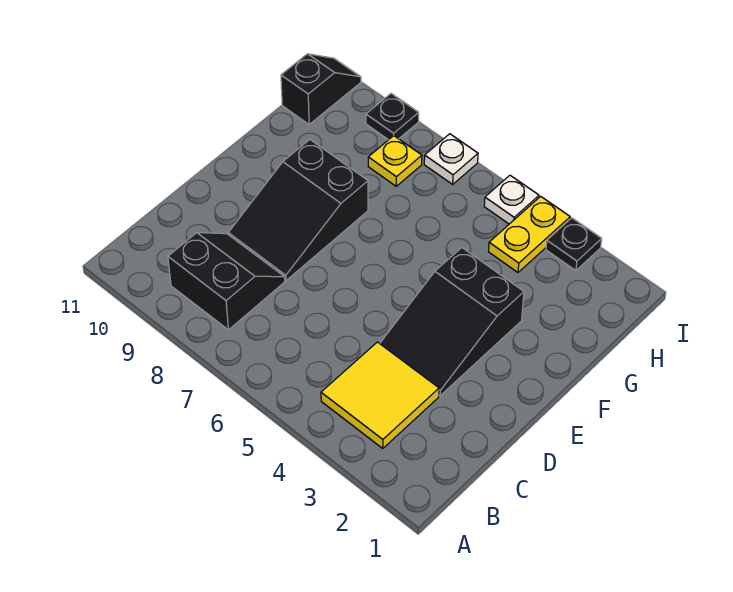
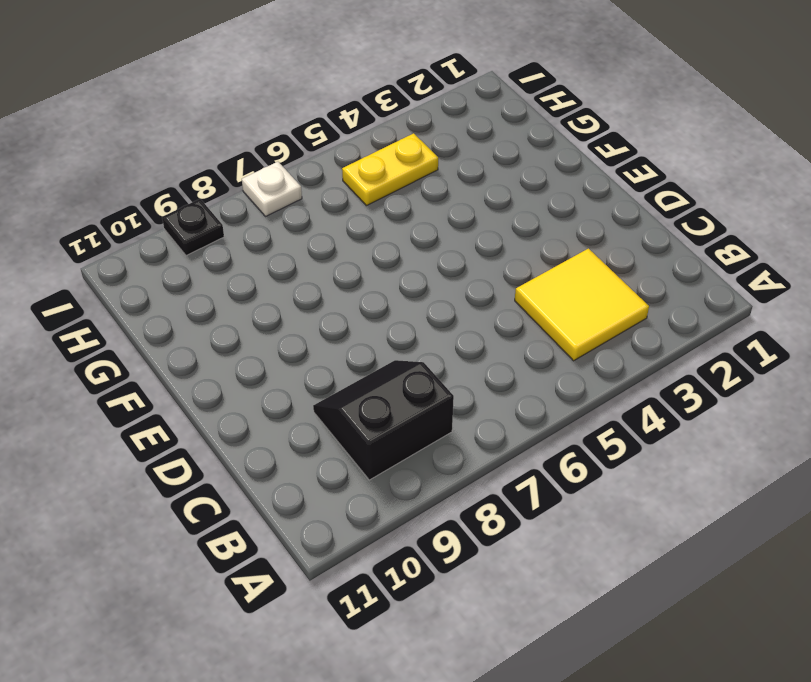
yellow plate H4:H5 level 1 -> yellow plate H4:I4 level 1
none -> black slope D3:F4 level 1 top F
none -> black slope D8:F9 level 1 top F

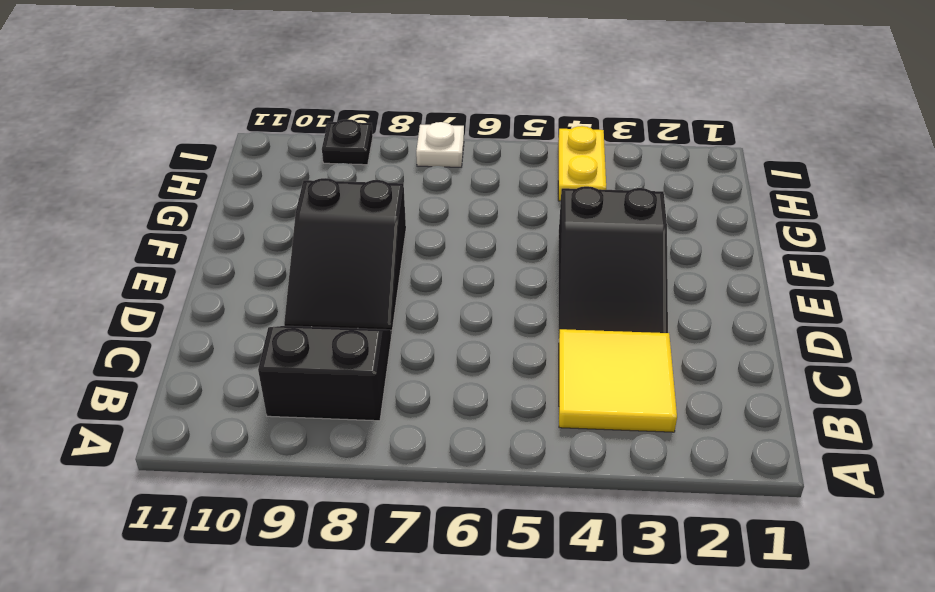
none -> yellow plate H8 level 1
none -> black slope H11:I11 level 1 top H

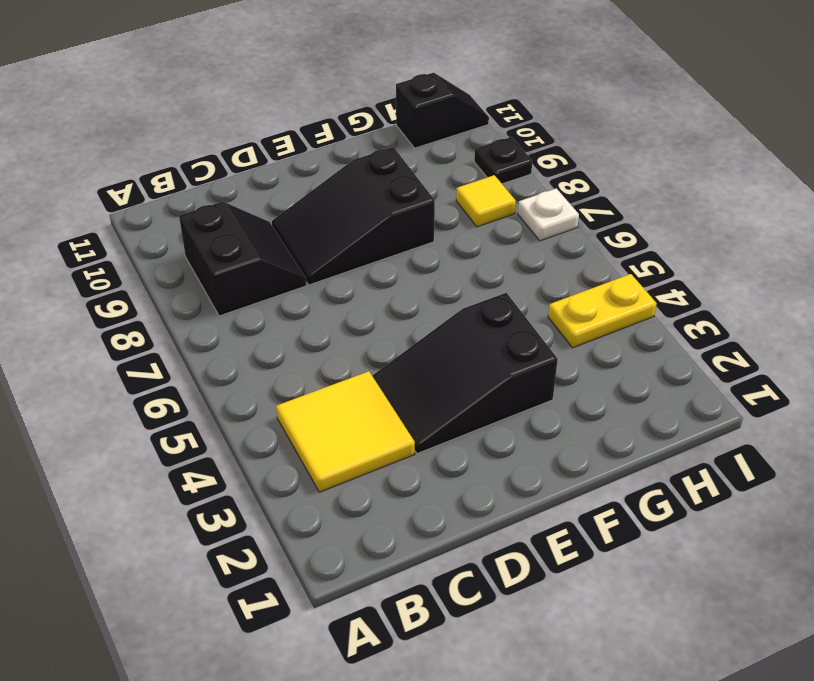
yellow tile H8 level 1 -> yellow plate H8 level 1
none -> black plate I3 level 1
none -> white plate I5 level 1

